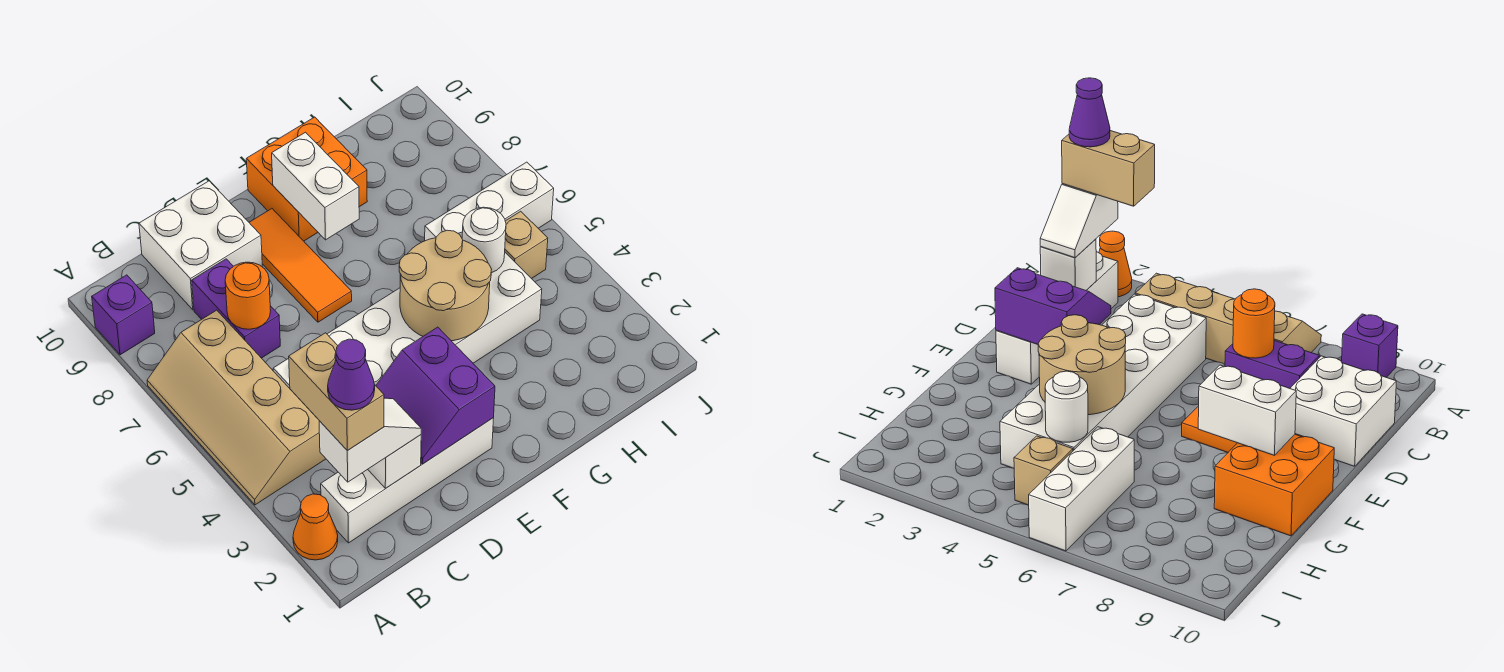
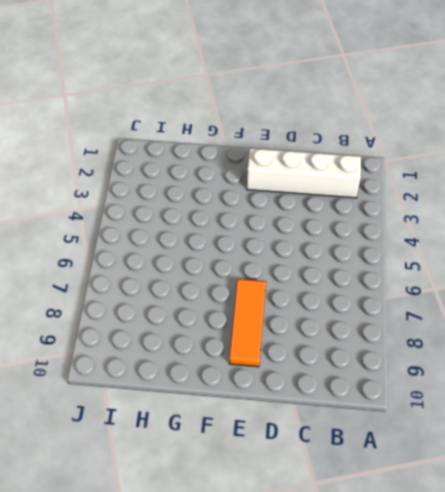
none -> orange cone A2 level 1
none -> tan slope A4:B7 level 1 top B
none -> purple brick A9 level 1

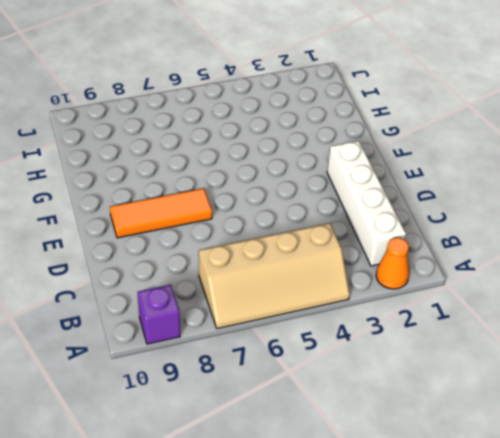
none -> white brick C4:H5 level 1
none -> purple brick C7:C8 level 1
none -> white brick C9:D10 level 1

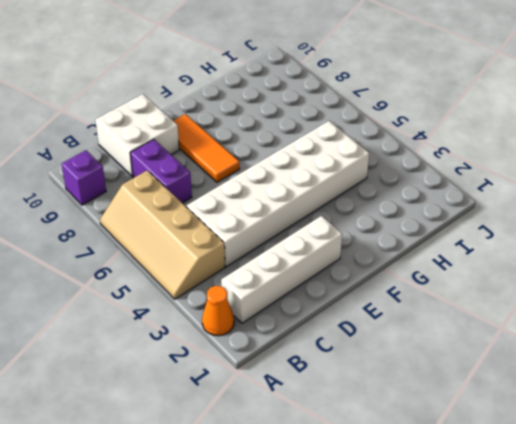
none -> orange brick F9:G10 level 1
none -> white brick H6:J6 level 1
none -> tan brick I5 level 1

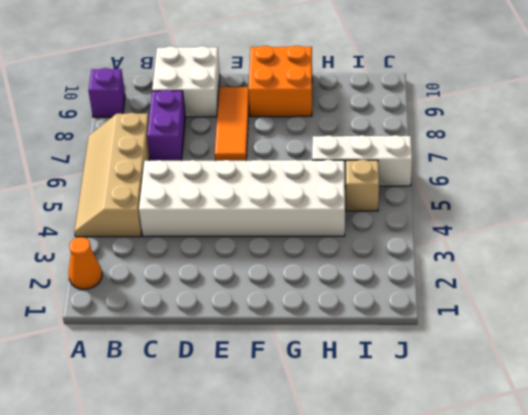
none -> white brick B2:E2 level 1
none -> white brick C2 level 2
none -> orange round brick C7 level 2

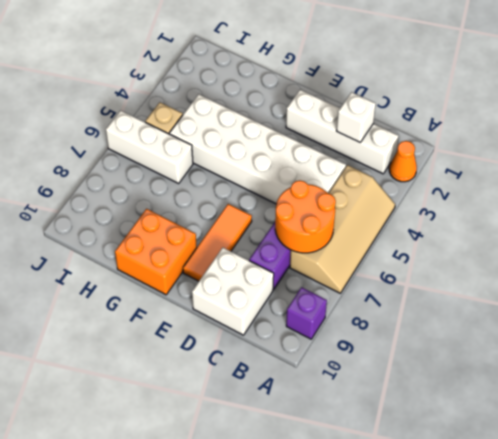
orange round brick B6:C7 level 2 -> orange round brick C7 level 2
none -> purple slope D2:E3 level 2 top E
none -> tan round brick F4:G5 level 2
none -> white brick F8:F9 level 2

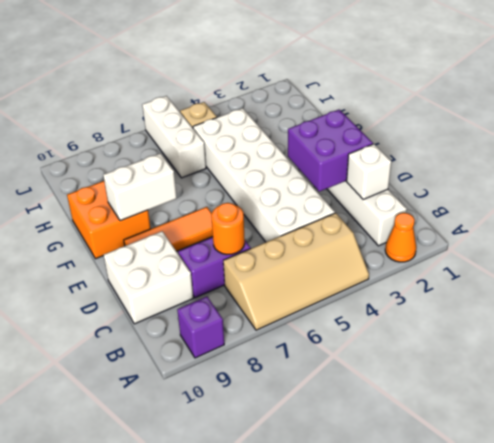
purple brick D2:E3 level 2 -> purple slope D2:E3 level 2 top E
none -> tan round brick F4:G5 level 2
none -> white round brick H5 level 2
none -> white slope B2:C2 level 3 top B

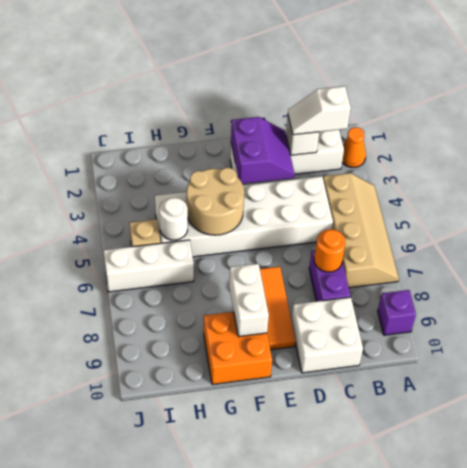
none -> tan brick B2:B3 level 4
none -> purple cone B2 level 5

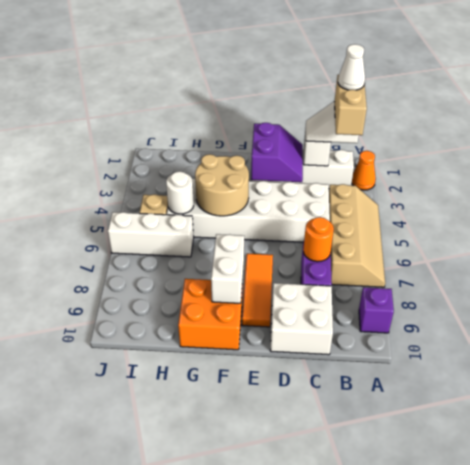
white cone B2 level 5 -> purple cone B2 level 5

